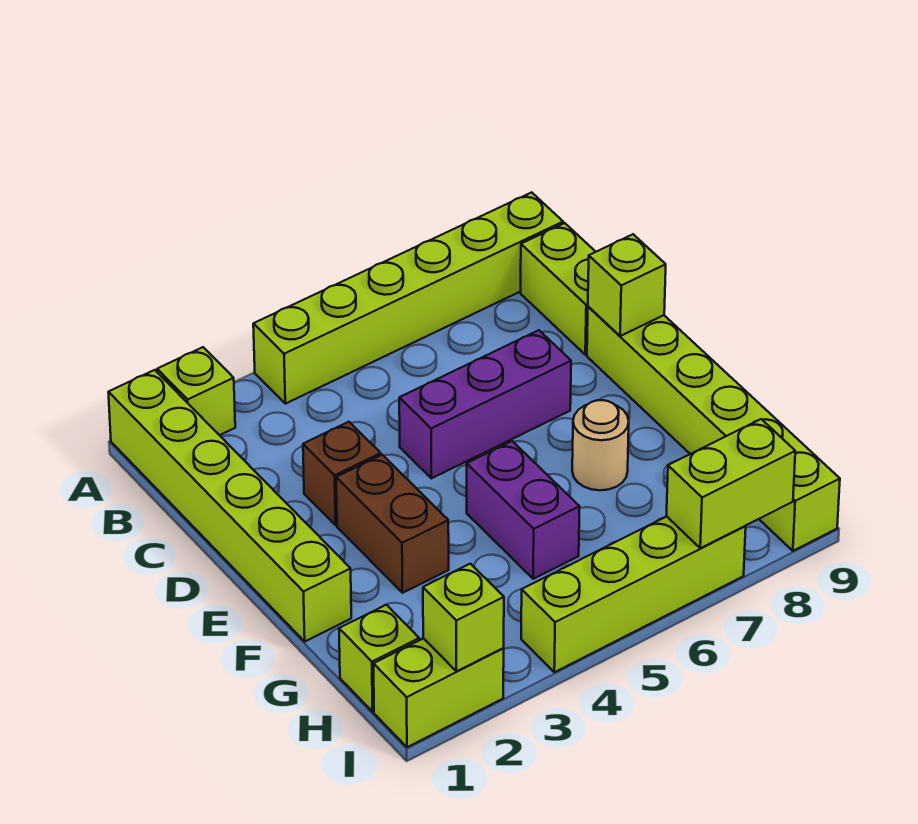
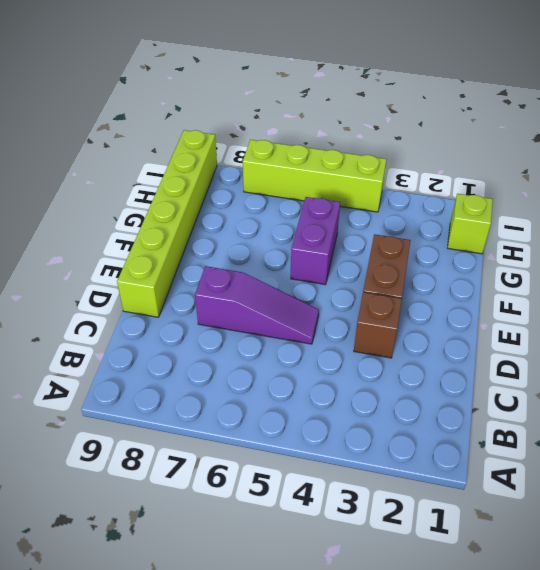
purple slope D5:D7 level 1 top 7 -> purple brick D5:D7 level 1
none -> lime brick A1:F1 level 1
none -> lime brick A2 level 1
none -> lime brick A4:A9 level 1

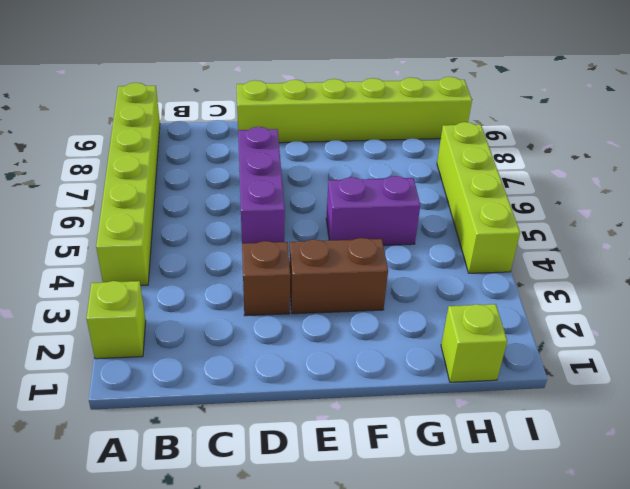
none -> lime brick A1:F1 level 1
none -> lime brick B9:C9 level 1
none -> tan round brick F7 level 1

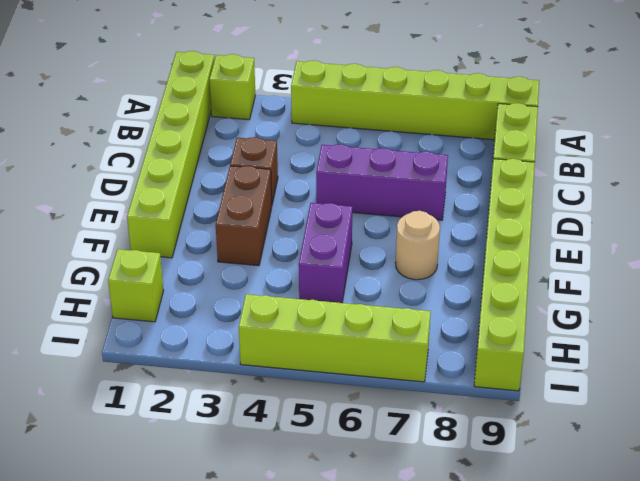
none -> lime brick I1:I2 level 1
none -> lime brick D9 level 2
none -> lime brick I2 level 2

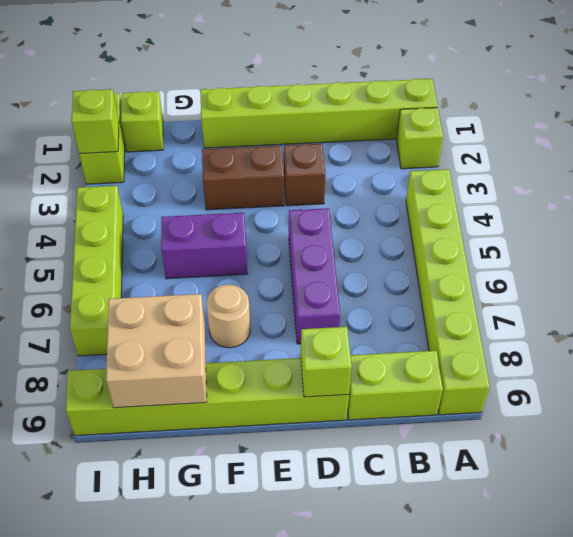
tan brick G8:H9 level 2 -> none
none -> lime brick I7:I8 level 2

